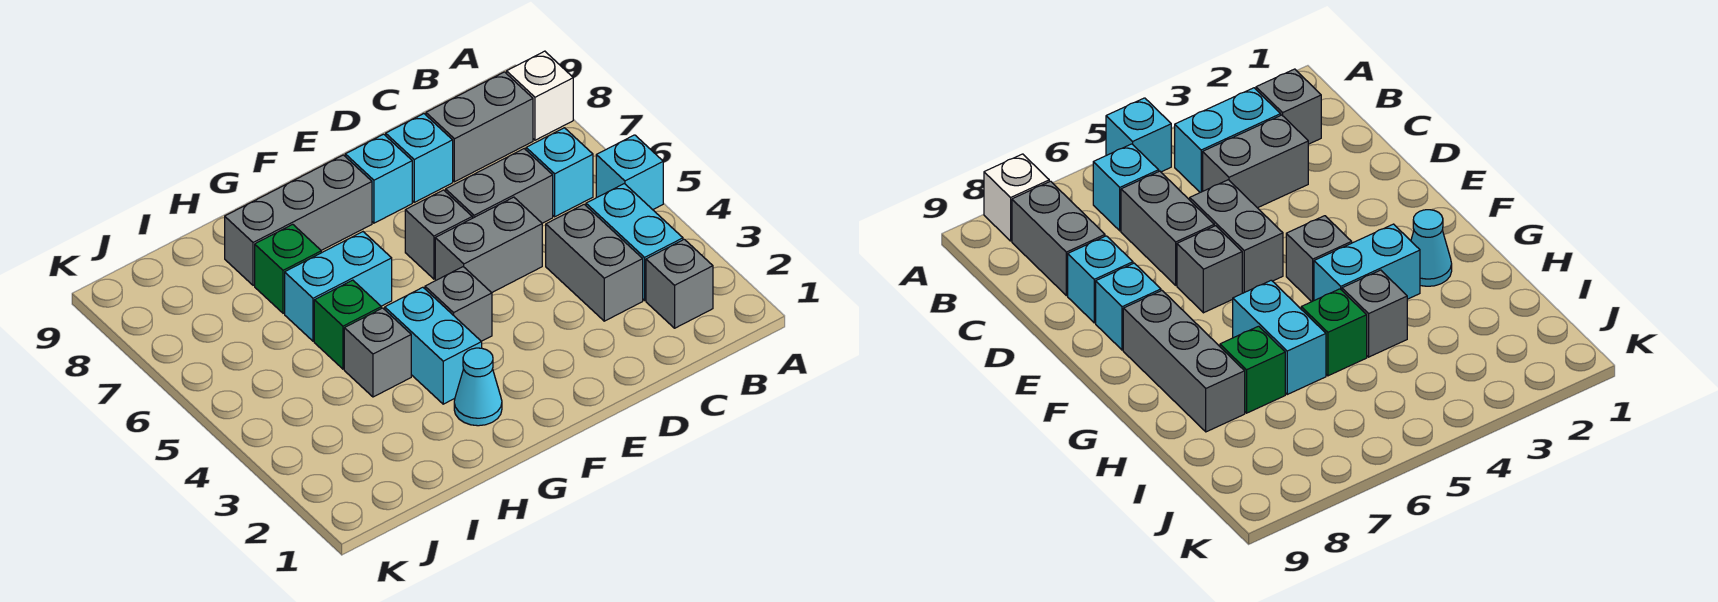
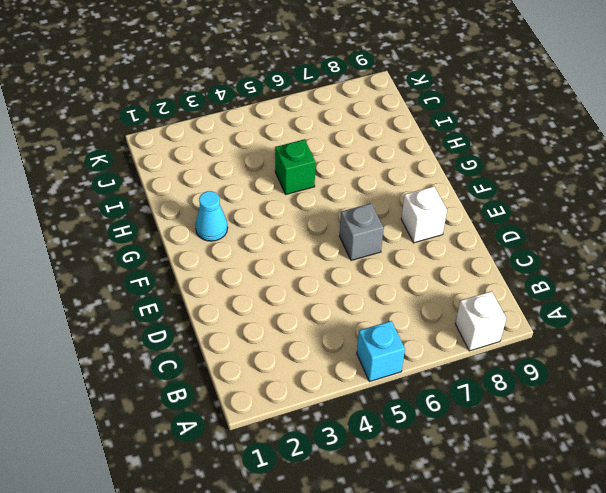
white brick E8 level 1 -> cyan brick E8 level 1
none -> grey brick B2 level 1
none -> cyan brick B3:B4 level 1
none -> cyan brick B6 level 1

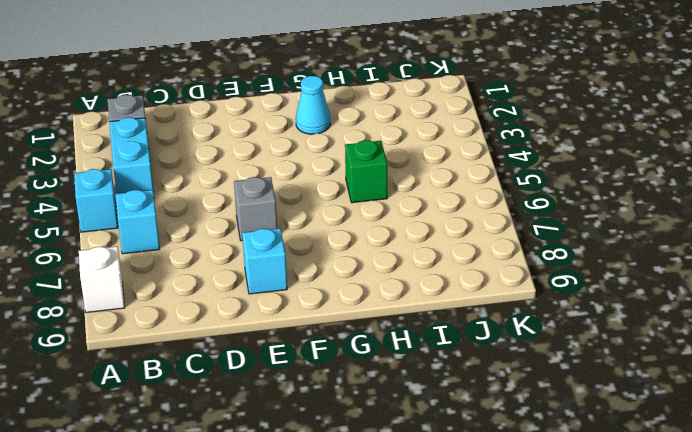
none -> grey brick B8:C8 level 1
none -> grey brick C3:C4 level 1
none -> grey brick C6:D6 level 1

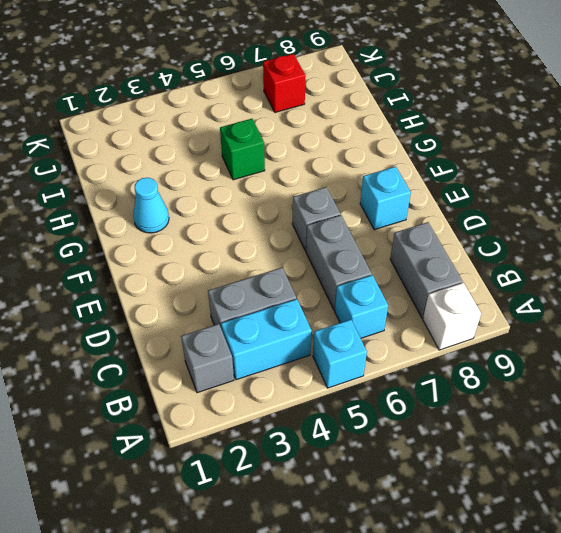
red brick J7 level 1 -> none
none -> grey brick D5:E5 level 1
none -> cyan brick D8 level 1
none -> grey brick F4 level 1

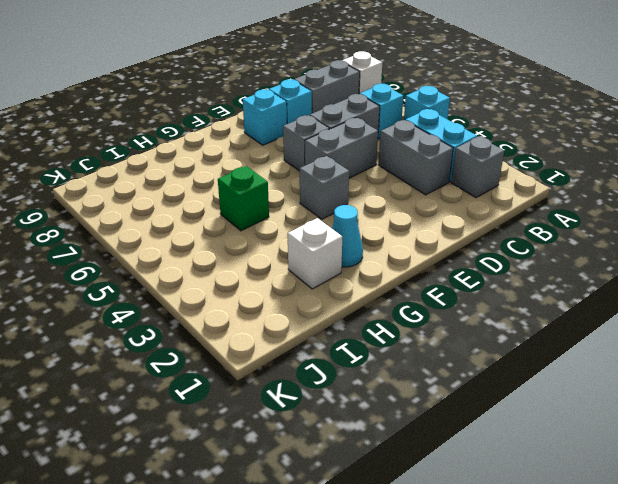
white brick H2 level 1 -> none
none -> grey brick F8:H8 level 1
none -> cyan brick G3:G4 level 1
none -> cyan brick G6:H6 level 1

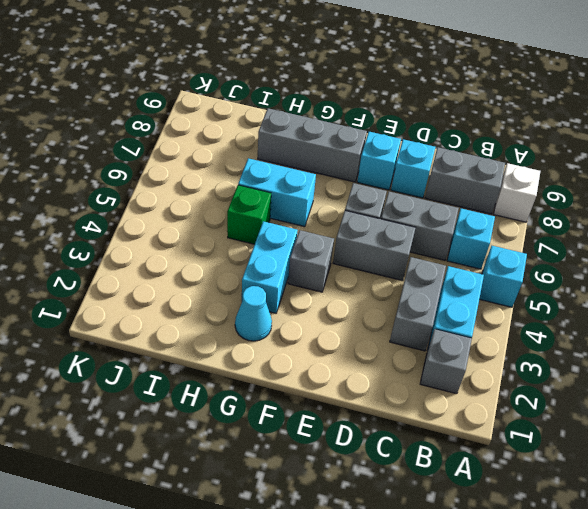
none -> grey brick H4 level 1
none -> green brick H7 level 1

